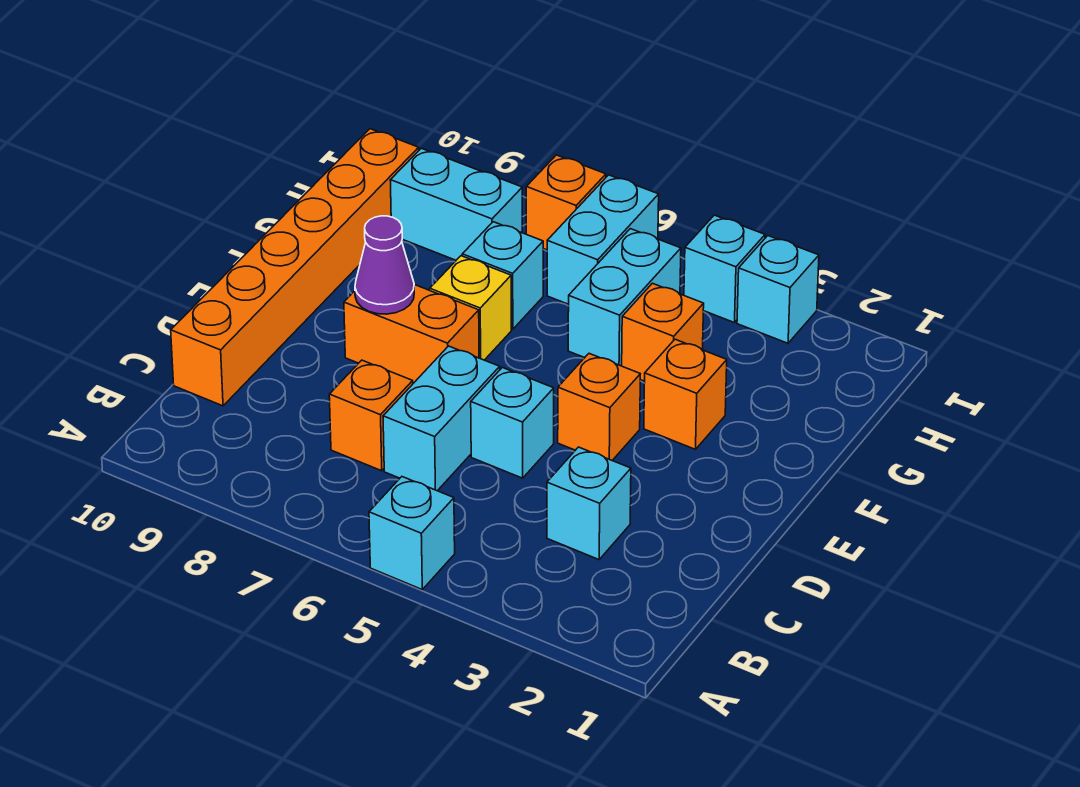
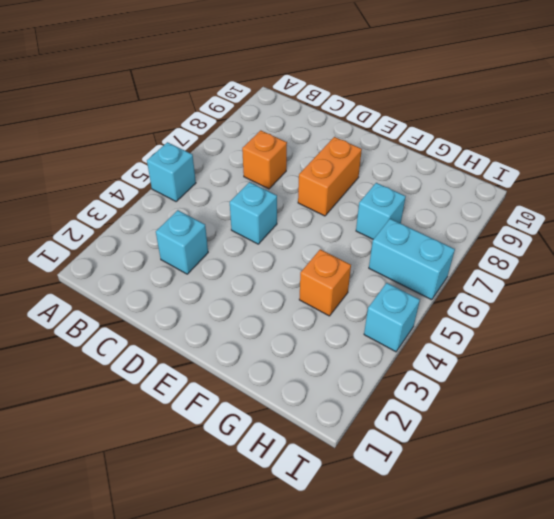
none -> cyan brick C6:D6 level 1
none -> orange brick C10:H10 level 1
none -> orange brick E4 level 1

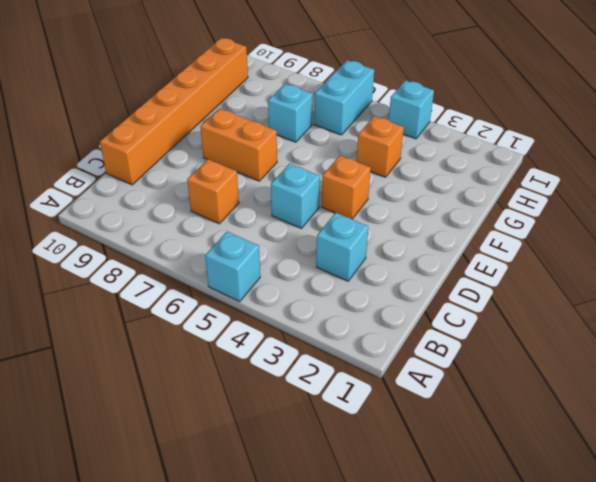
none -> cyan brick C6:D6 level 1
none -> orange brick F3 level 1
none -> yellow brick F7 level 1

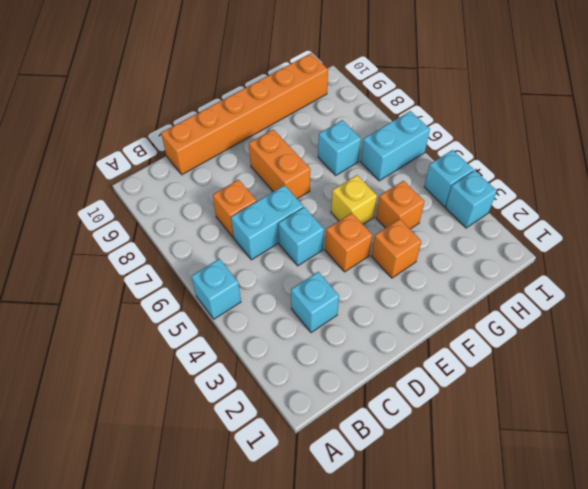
yellow brick F5 level 1 -> yellow brick F7 level 1
none -> cyan brick G5:H5 level 1
none -> cyan brick H8:H9 level 1
none -> orange brick I7 level 1

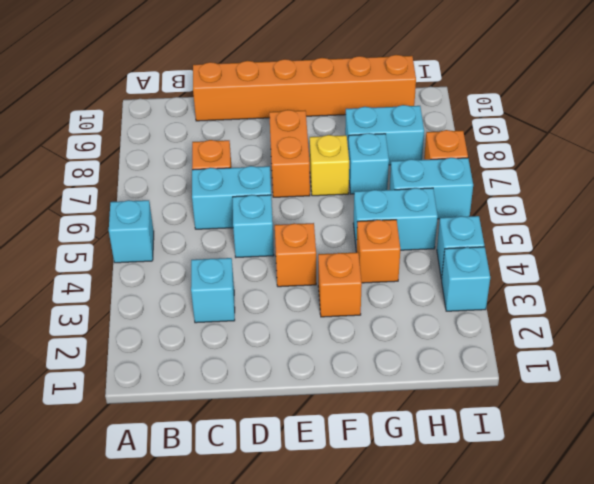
cyan brick G8:H8 level 1 -> cyan brick H8:H9 level 1
none -> purple cone E8 level 2

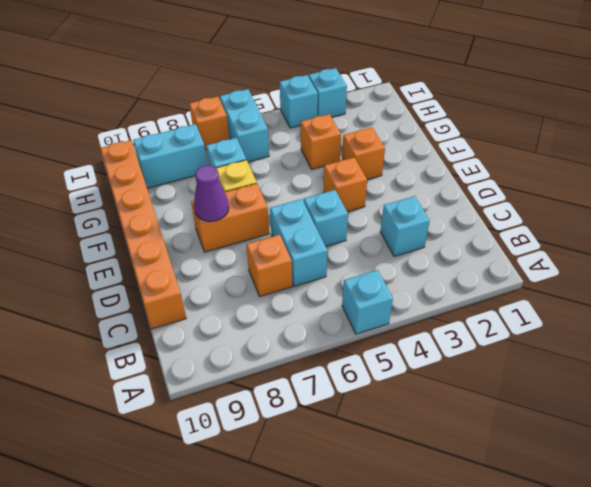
none -> cyan brick G5:H5 level 1

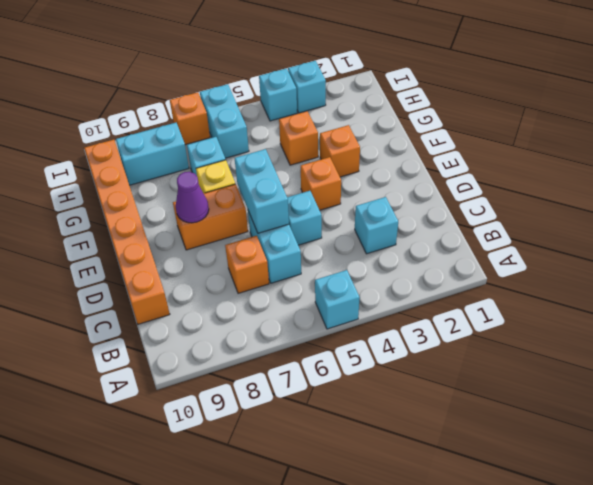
cyan brick D6:E6 level 2 -> cyan brick G5:H5 level 1

